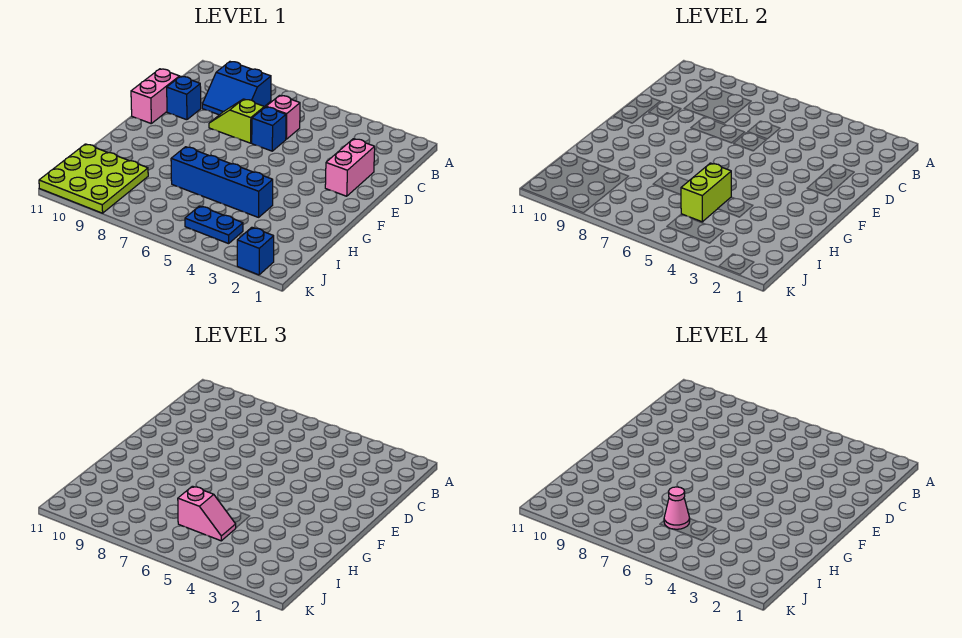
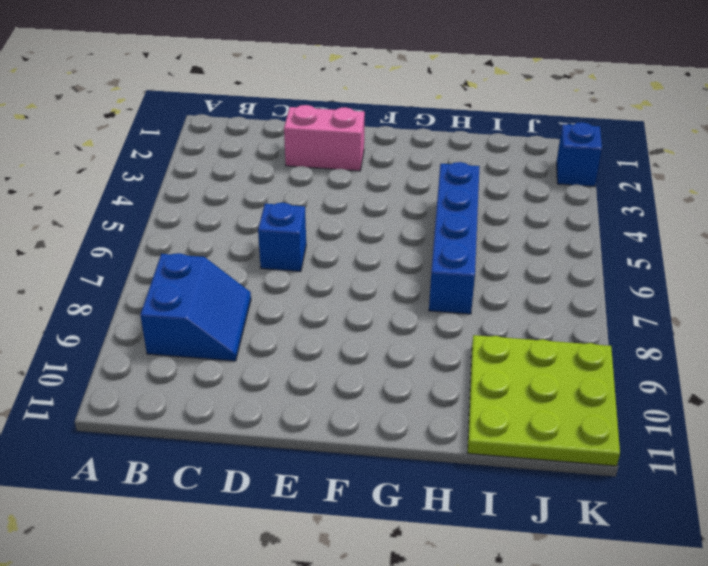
none -> pink brick C6 level 1
none -> lime slope D7:D8 level 1 top 7
none -> blue brick D10 level 1

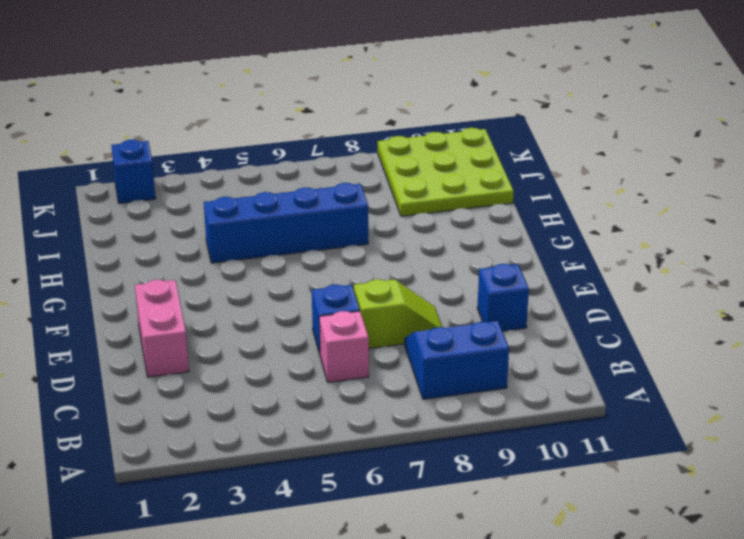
none -> pink brick D11:E11 level 1
none -> blue plate J4:J5 level 1
none -> lime brick H5:I5 level 2

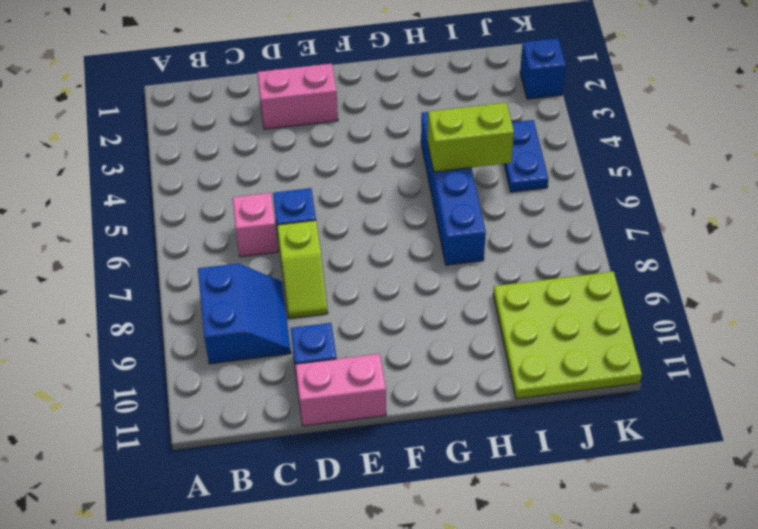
none -> pink slope I5:I6 level 3 top 6
none -> pink cone I6 level 4

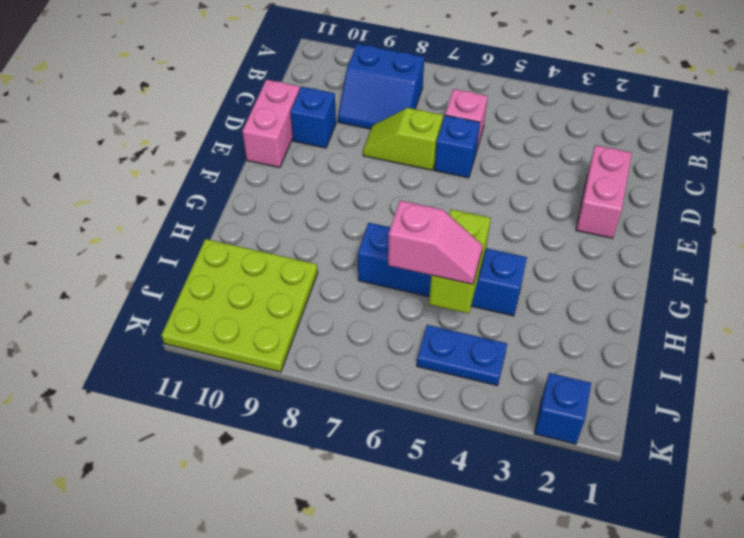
none -> pink cone I6 level 4

